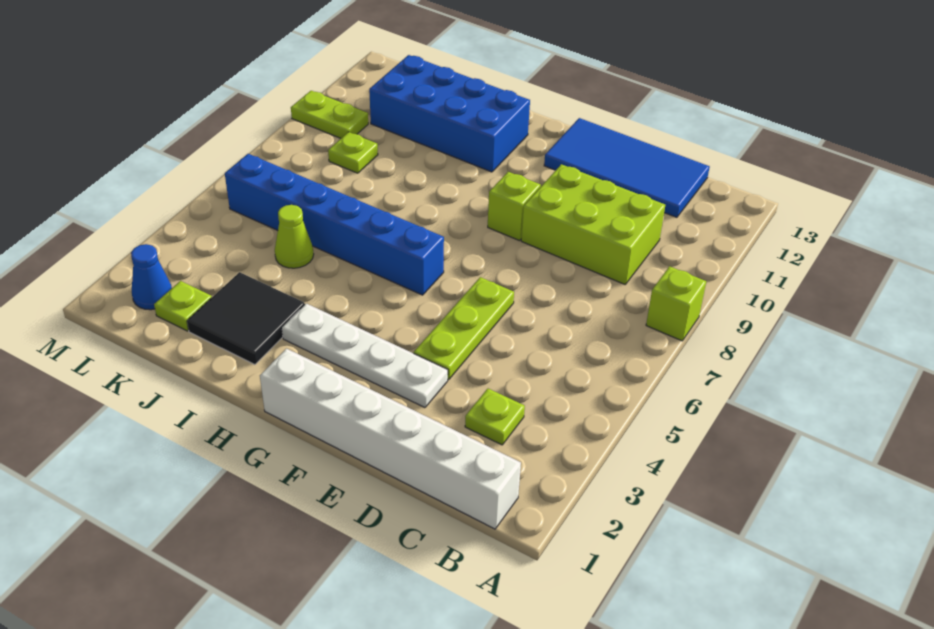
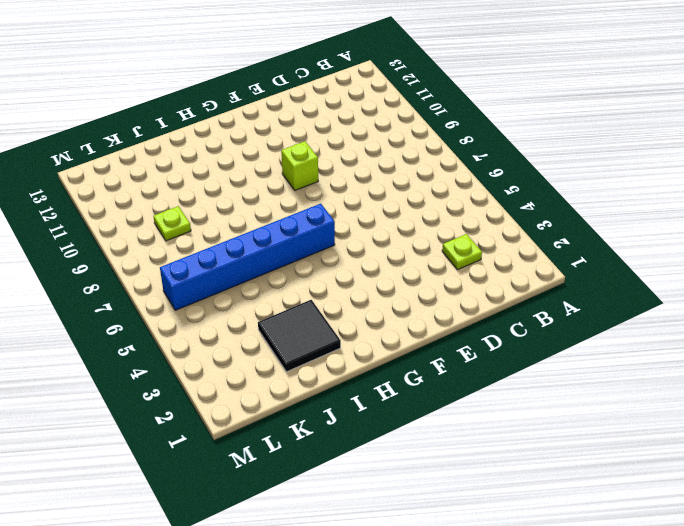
none -> lime brick A8 level 1
none -> white brick B1:G1 level 1
none -> lime brick C9:E10 level 1

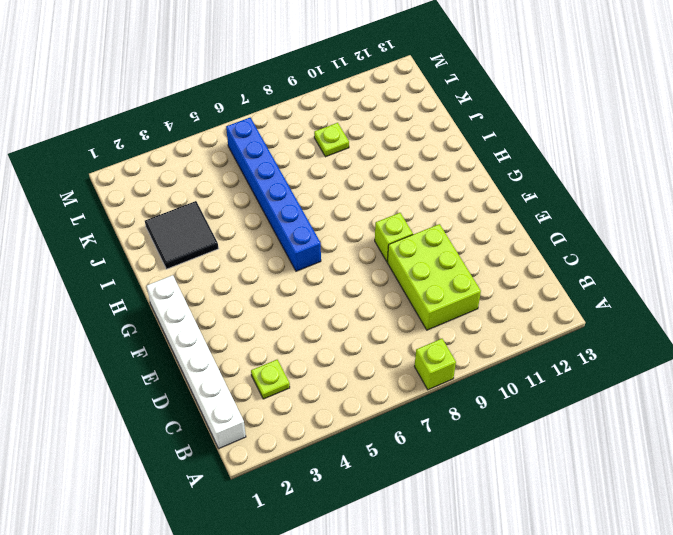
none -> blue tile C12:F13 level 1
none -> white plate E3:H3 level 1
none -> lime plate E4:E6 level 1

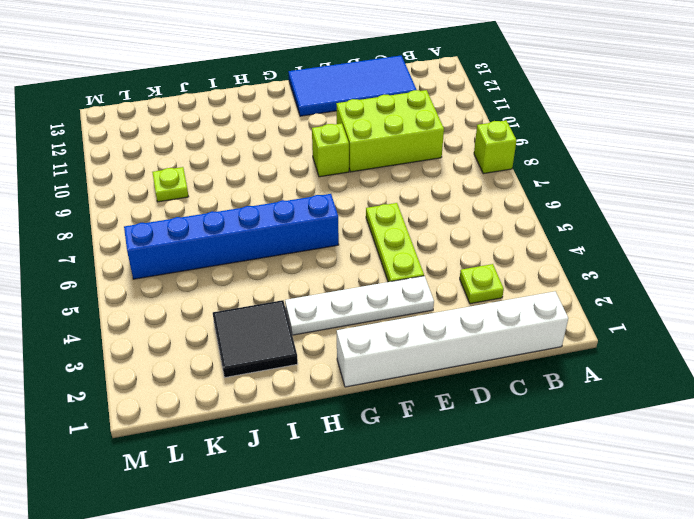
none -> blue brick H11:K12 level 1
none -> lime cone J5 level 1
none -> lime plate K2 level 1

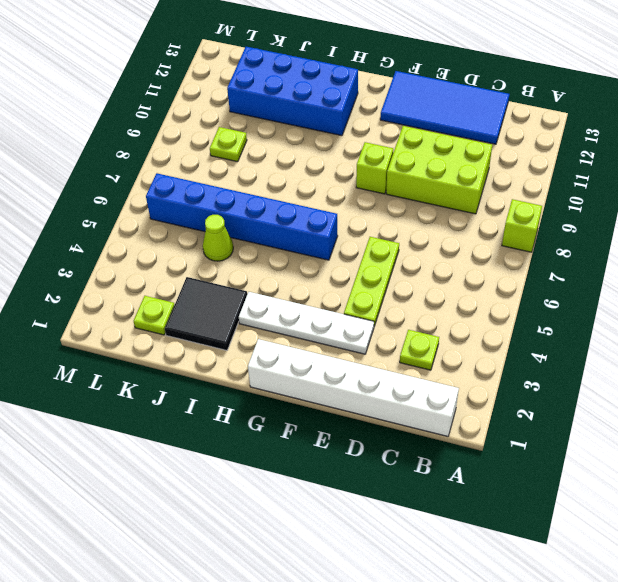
none -> blue cone L2 level 1
none -> lime plate L10:M10 level 1

